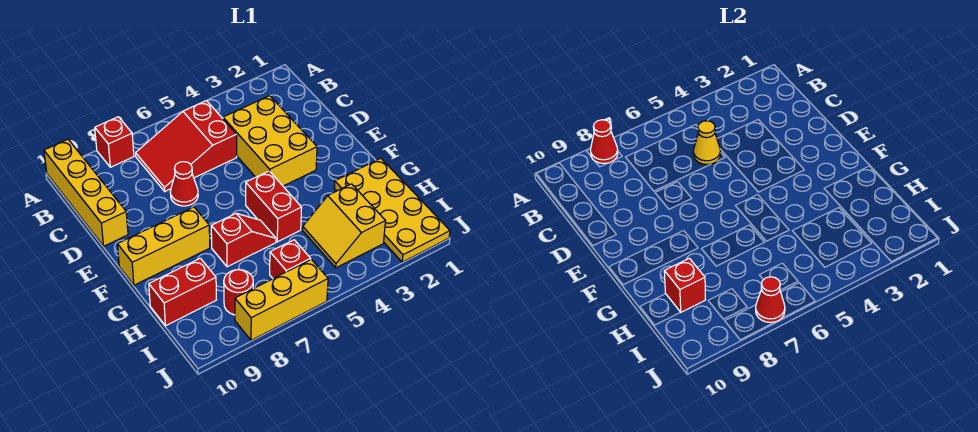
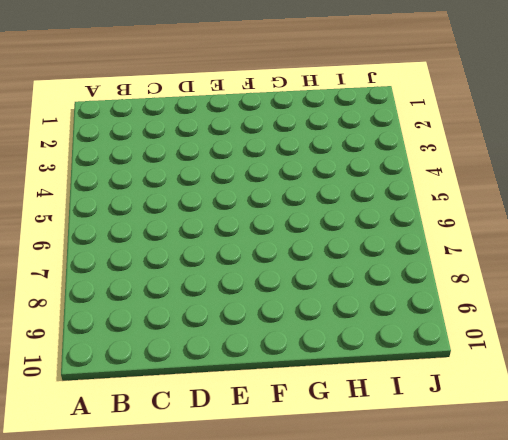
none -> red brick A8 level 1
none -> yellow brick A10:D10 level 1
none -> red slope B5:C7 level 1 top 5

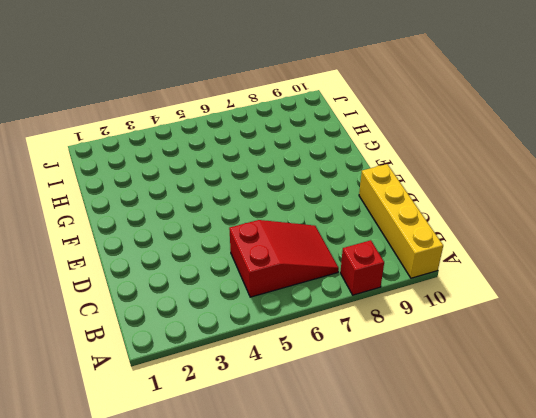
none -> yellow brick C3:E4 level 1
none -> red cone D7 level 1
none -> red brick F5:G5 level 1

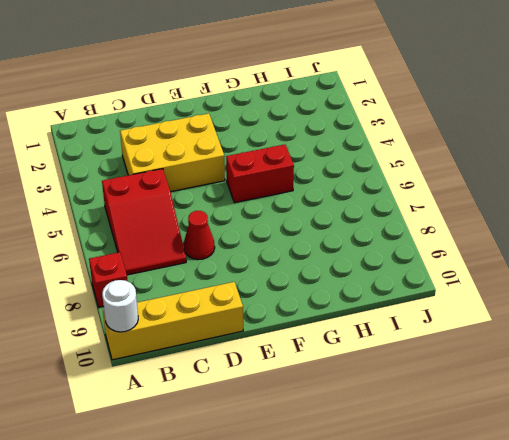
white round brick A10 level 2 -> none
none -> yellow brick F8:F10 level 1
none -> yellow plate G1:J2 level 1
none -> red slope G6:G7 level 1 top 7

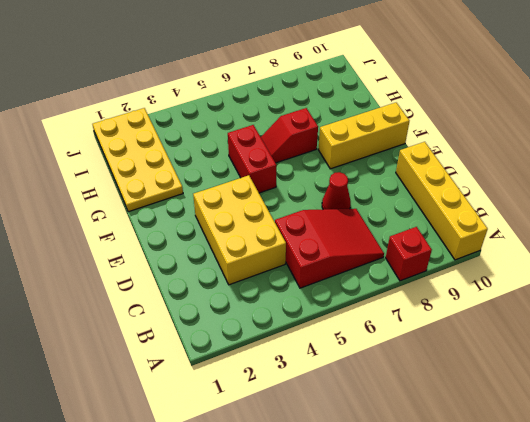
none -> yellow slope H3:I4 level 1 top 3
none -> red brick H9:H10 level 1
none -> red brick I6 level 1

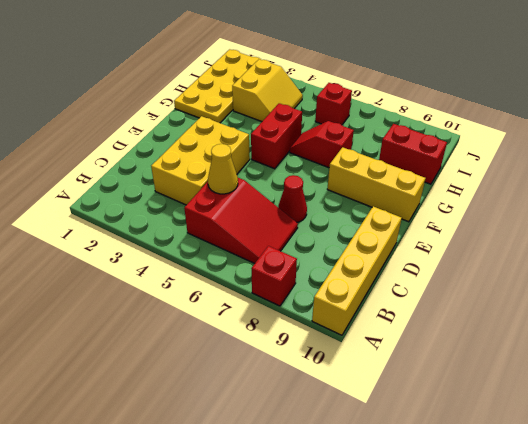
none -> red round brick I8 level 1
none -> yellow brick J6:J8 level 1
none -> red cone A8 level 2

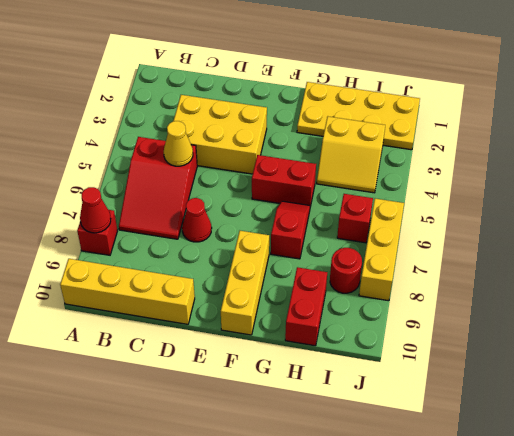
none -> red brick H9 level 2
none -> red cone J7 level 2

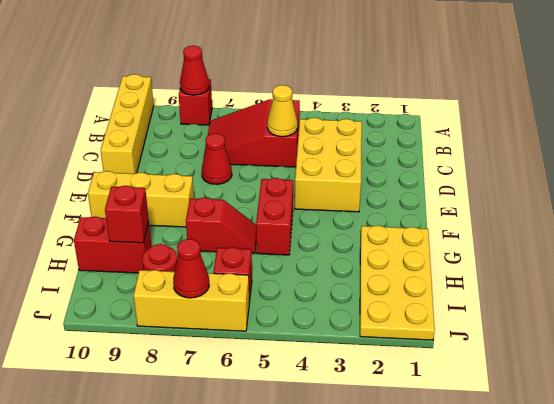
none -> yellow slope H3:I4 level 1 top 3

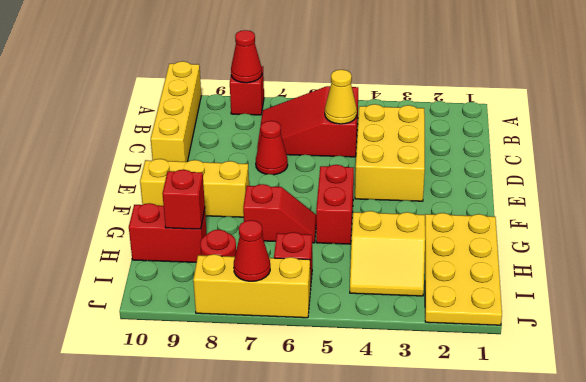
yellow slope H3:I4 level 1 top H -> yellow slope H3:I4 level 1 top 3

